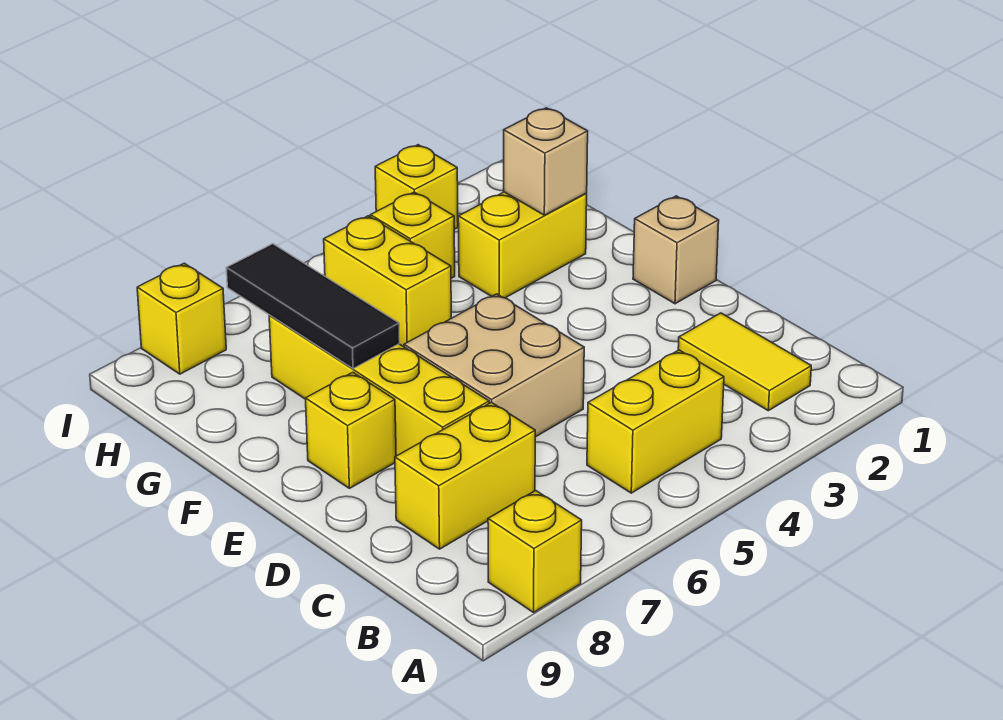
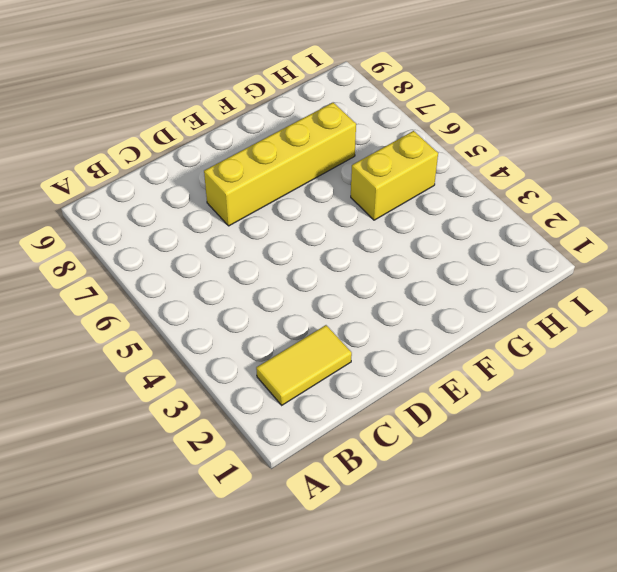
none -> yellow brick A8 level 1
none -> yellow brick B4:B5 level 1
none -> yellow brick C7:C8 level 1

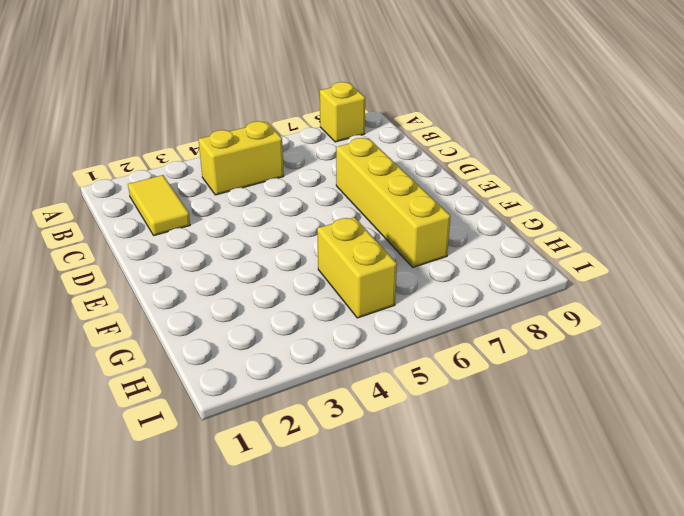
none -> yellow brick C7:C8 level 1
none -> tan brick D5:E6 level 1
none -> tan brick E1 level 1

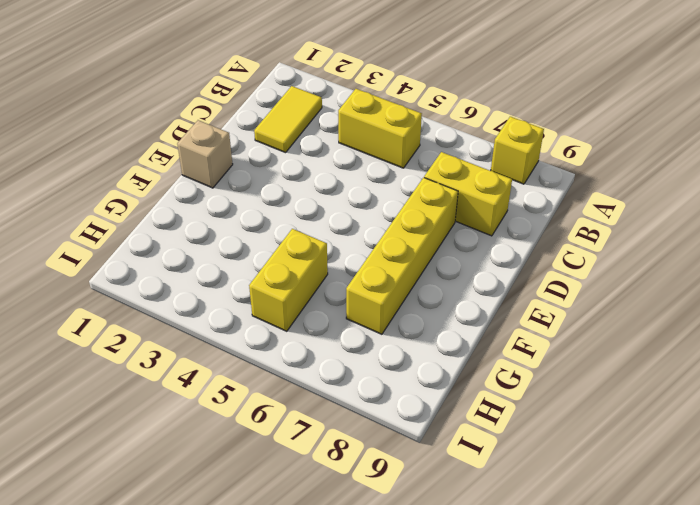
none -> tan brick D5:E6 level 1
none -> yellow brick E8 level 1
none -> yellow brick G2:G3 level 1

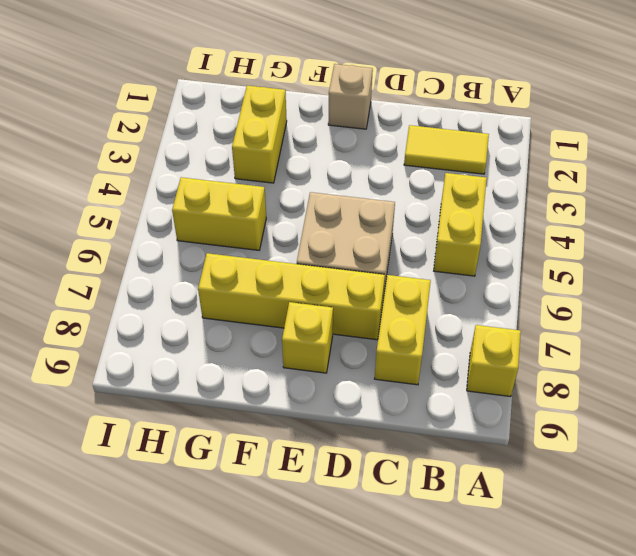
none -> yellow brick H4 level 1
none -> yellow brick I3 level 1
none -> yellow brick I8 level 1

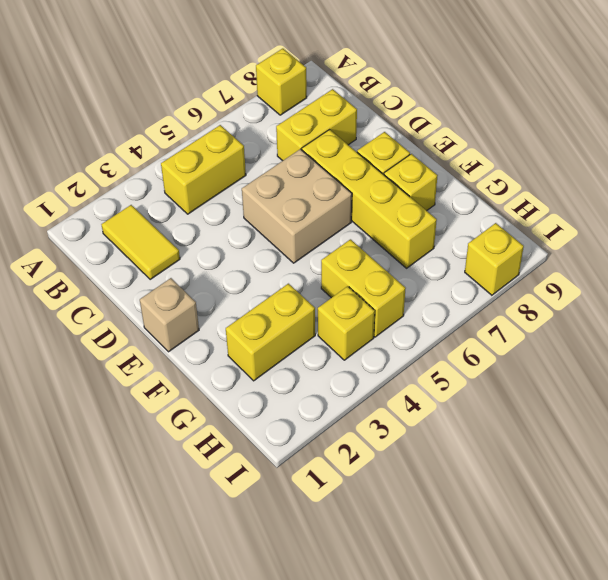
yellow brick F8 level 1 -> yellow brick I3 level 1
none -> black tile F7:H7 level 2
none -> tan brick G2 level 2

